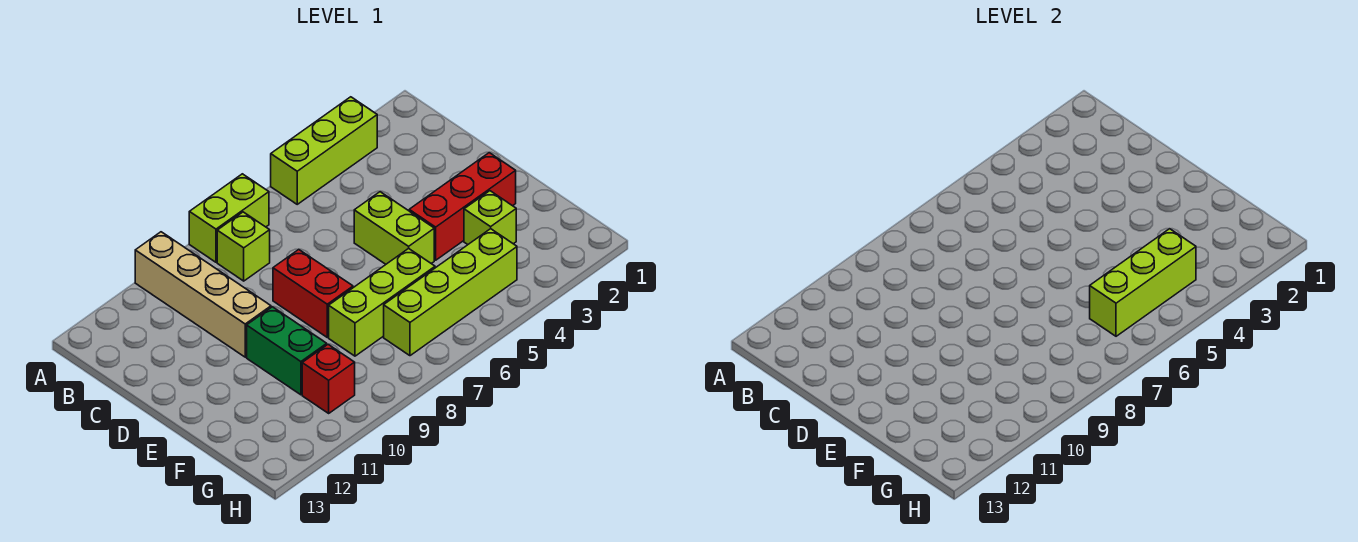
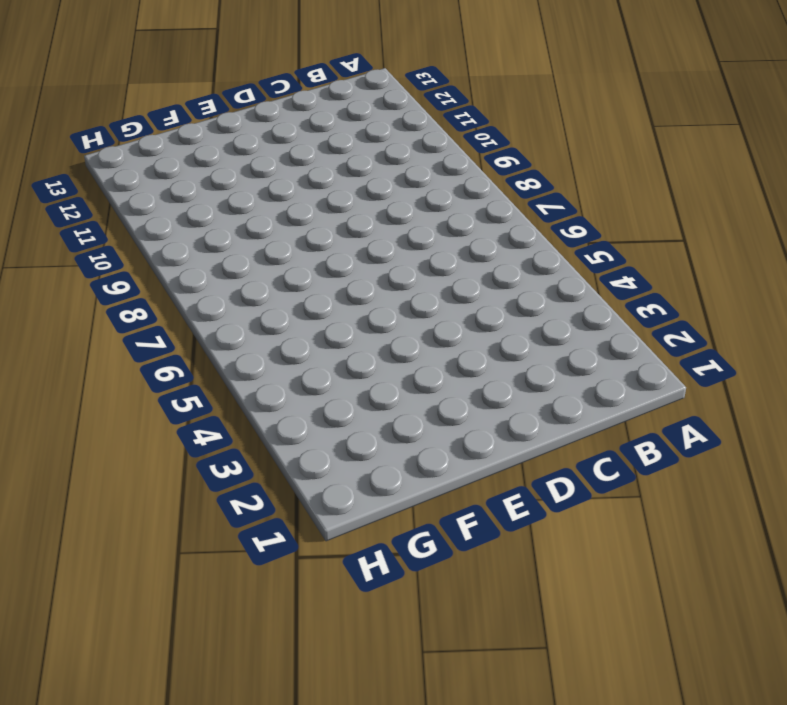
none -> lime brick A3:A5 level 1
none -> lime brick A7:A8 level 1
none -> tan brick A10:D10 level 1

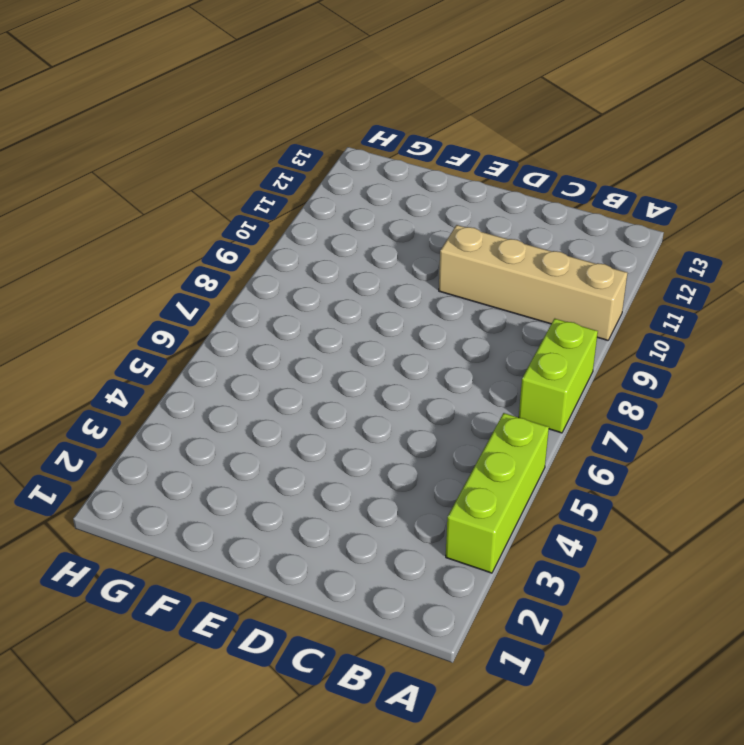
none -> lime brick B8 level 1
none -> lime brick D5:E5 level 1
none -> red brick D8:E8 level 1

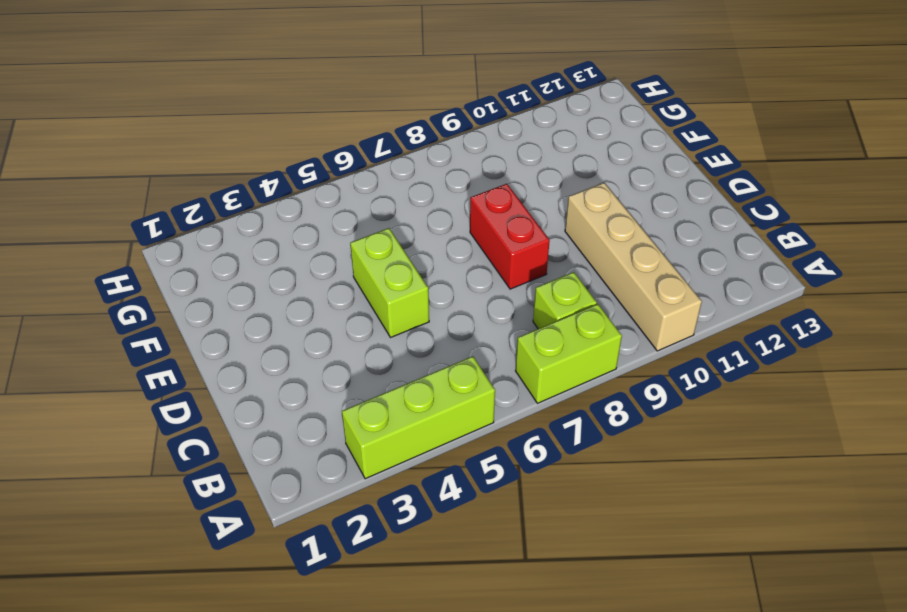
none -> red brick E2:E4 level 1
none -> green brick E10:F10 level 1
none -> lime brick F3 level 1

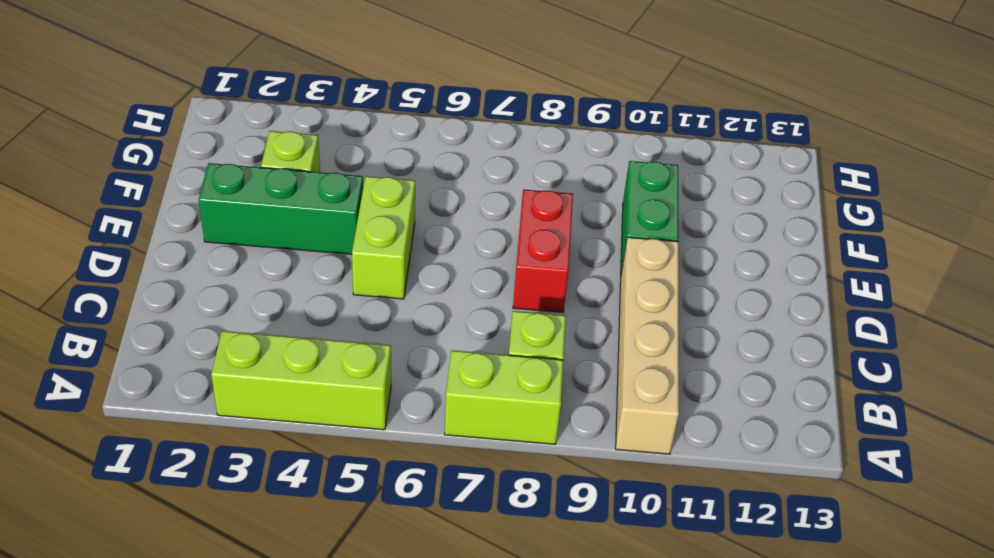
green brick E2:E4 level 1 -> red brick E2:E4 level 1
none -> lime brick F6:F8 level 1
none -> lime brick G4:G7 level 1
none -> red brick G10 level 1

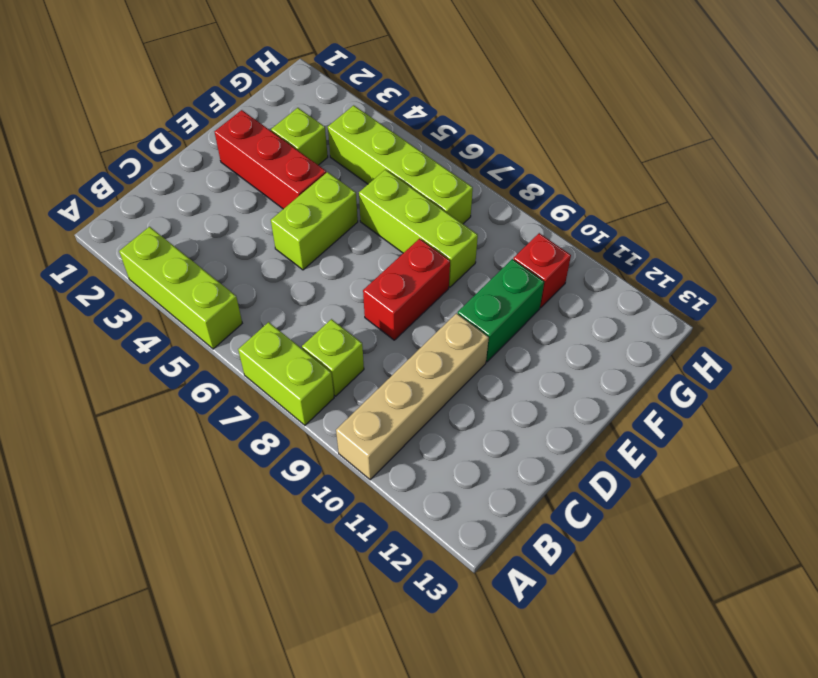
none -> lime brick G4:G6 level 2

